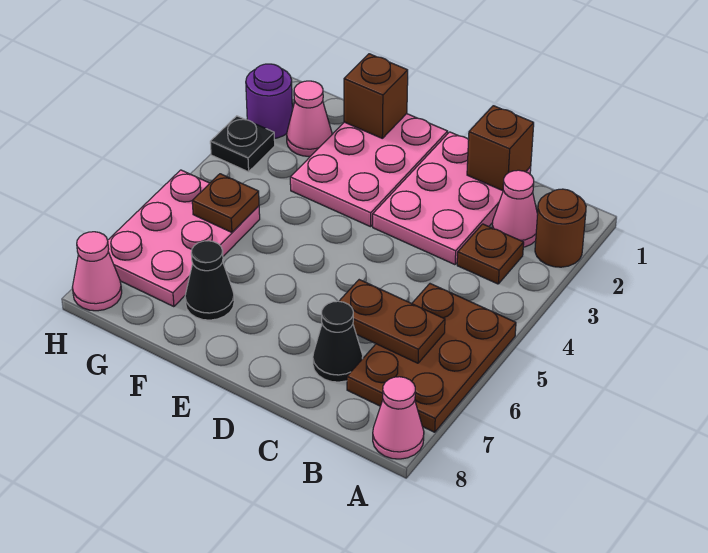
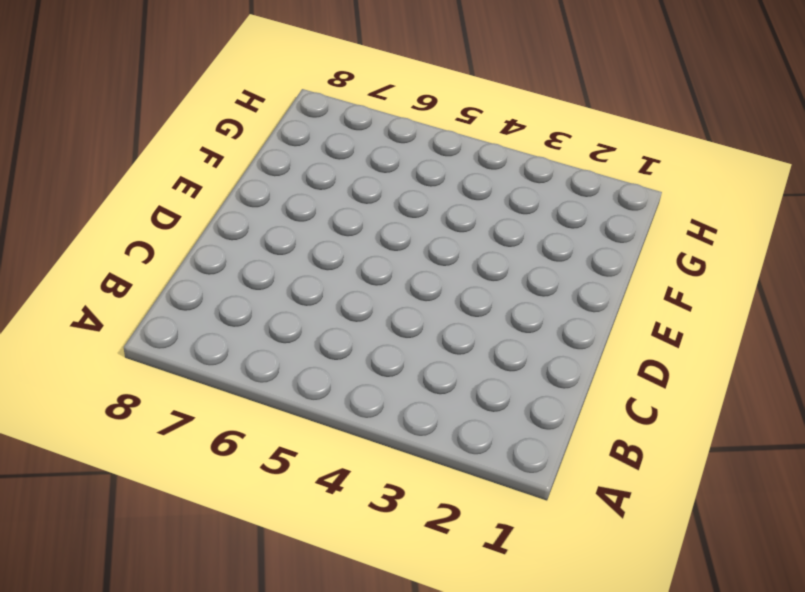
none -> brown round brick A2 level 1
none -> brown plate A5:B7 level 1
none -> pink cone A8 level 1

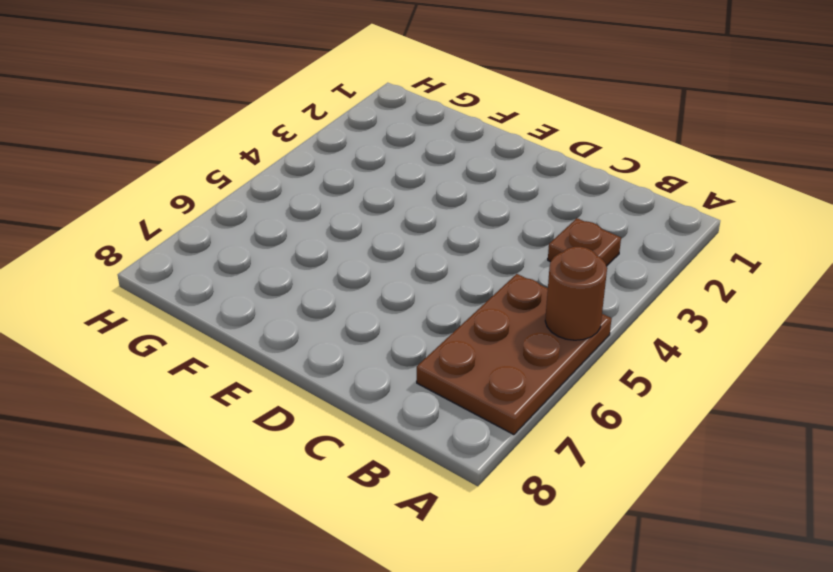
brown round brick A5 level 2 -> brown round brick A2 level 1
none -> pink cone A8 level 1
none -> pink cone B2 level 1
none -> pink plate C1:D3 level 1

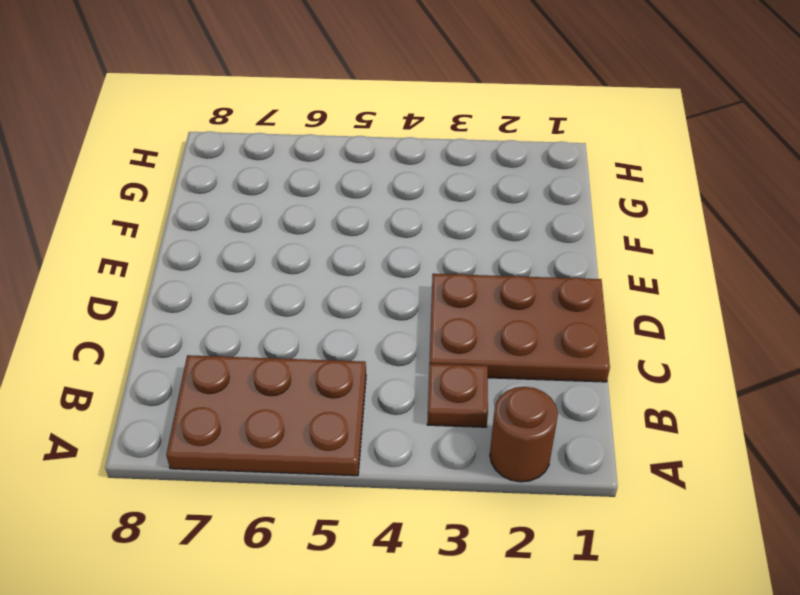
brown plate C1:D3 level 1 -> pink plate C1:D3 level 1
none -> pink cone A8 level 1
none -> pink cone B2 level 1
none -> black cone C7 level 1

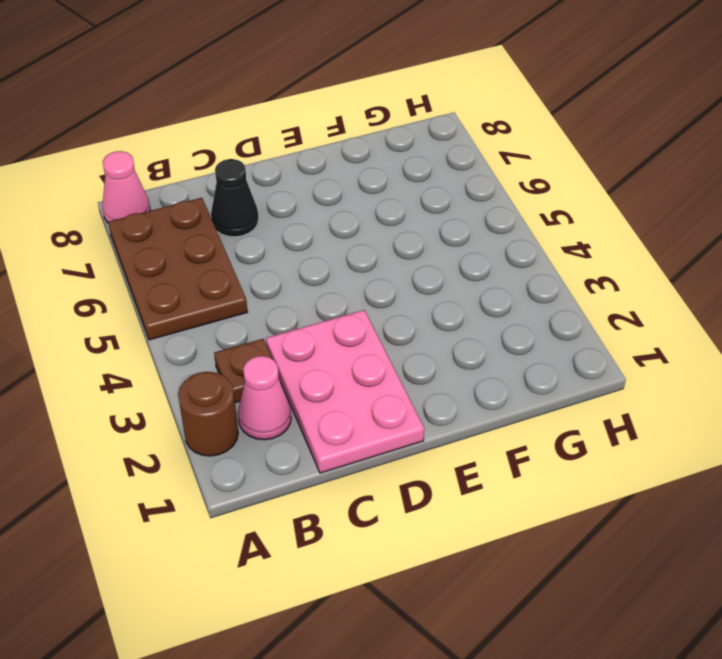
none -> pink plate E1:F3 level 1
none -> black cone F7 level 1
none -> pink cone G2 level 1

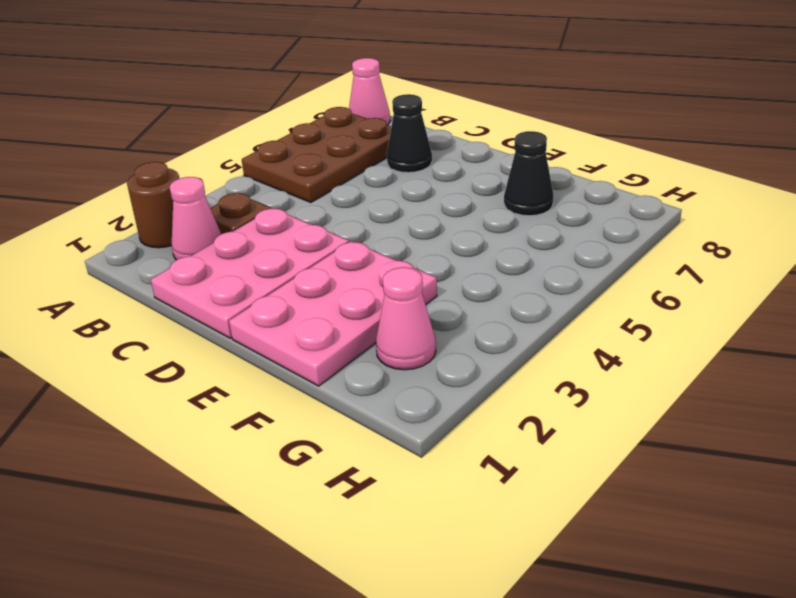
none -> pink plate G5:H7 level 1
none -> purple round brick H2 level 1
none -> black plate H3 level 1

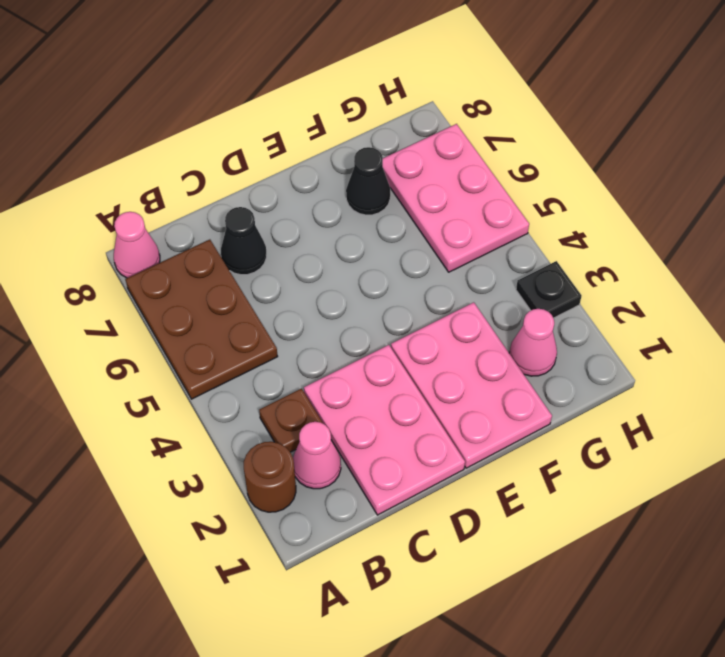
none -> purple round brick H2 level 1
none -> pink cone H8 level 1
none -> brown plate B6:C6 level 2

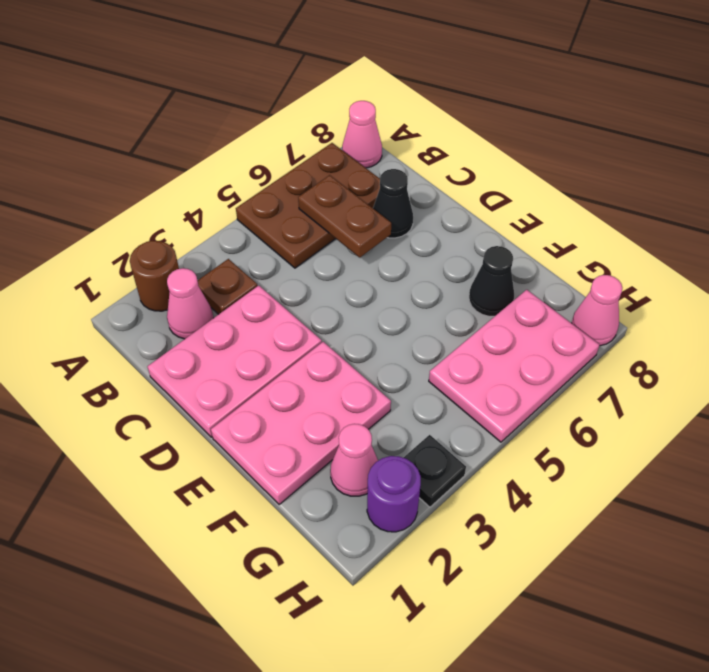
none -> brown brick C1 level 2
none -> brown brick F1 level 2
none -> brown plate G5 level 2

